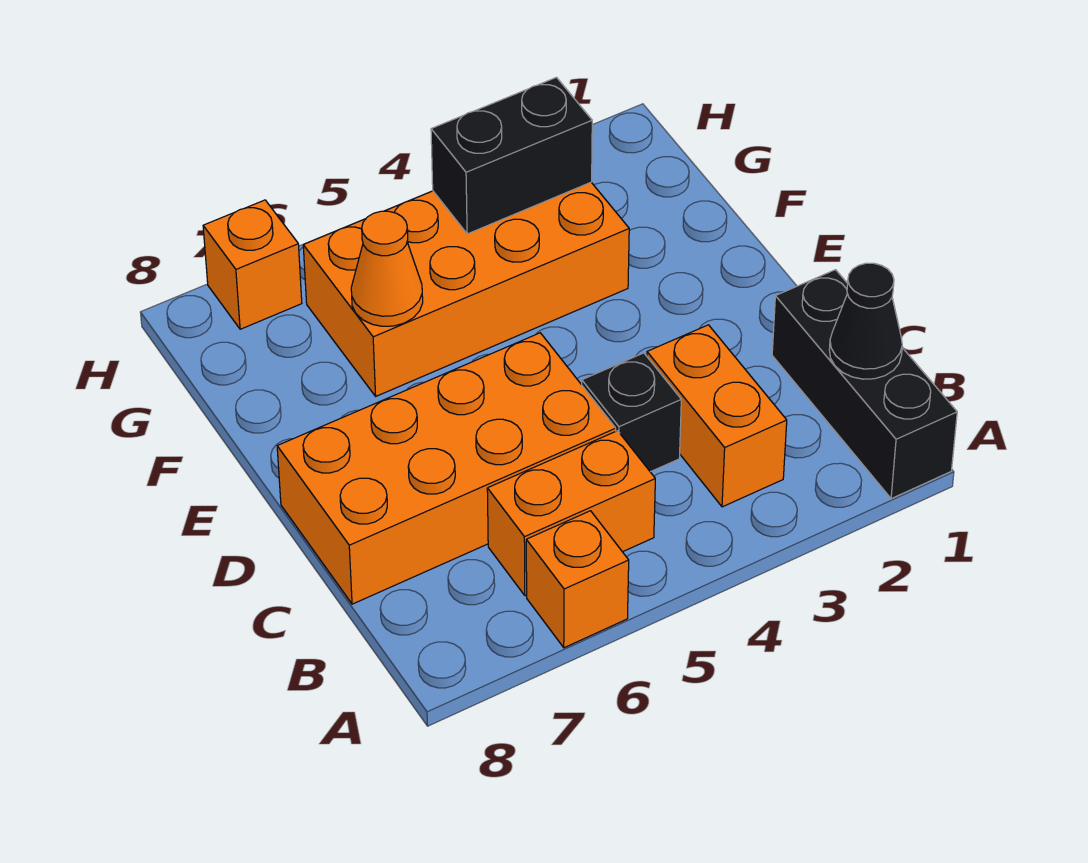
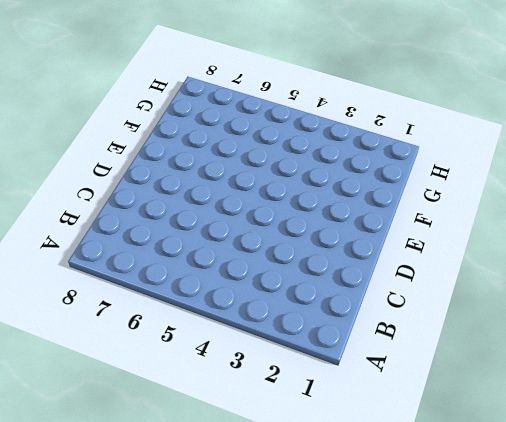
none -> black brick A1:C1 level 1
none -> orange brick A6 level 1

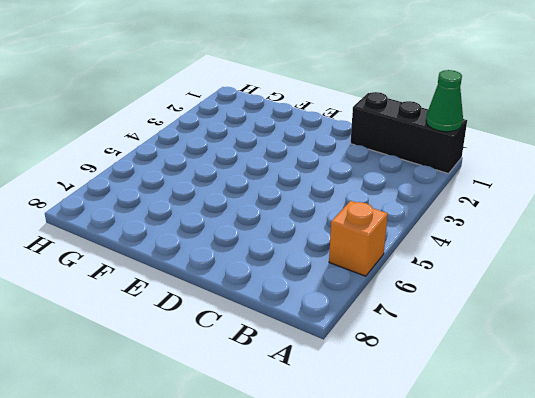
green cone A1 level 2 -> none
none -> orange brick B3:C3 level 1
none -> orange brick B5:B6 level 1

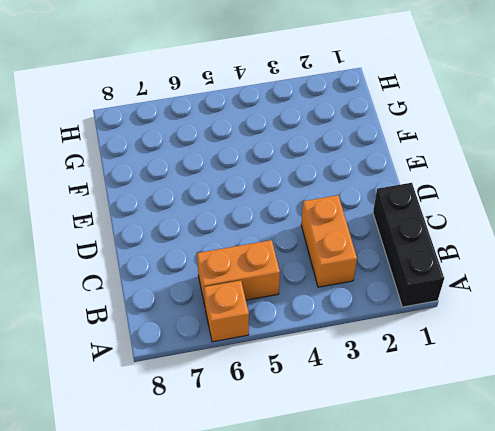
none -> black brick C4 level 1
none -> orange brick C5:D8 level 1

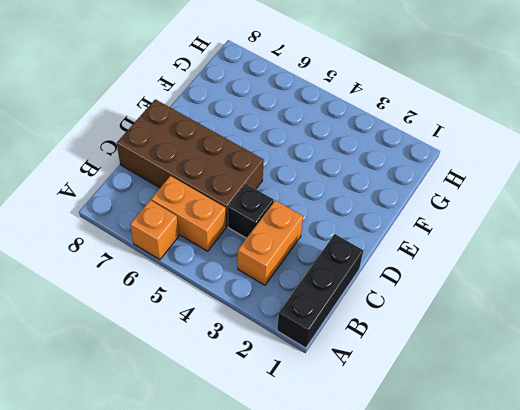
brown brick C5:D8 level 1 -> orange brick C5:D8 level 1
none -> orange brick F3:G6 level 1
none -> orange brick H7 level 1

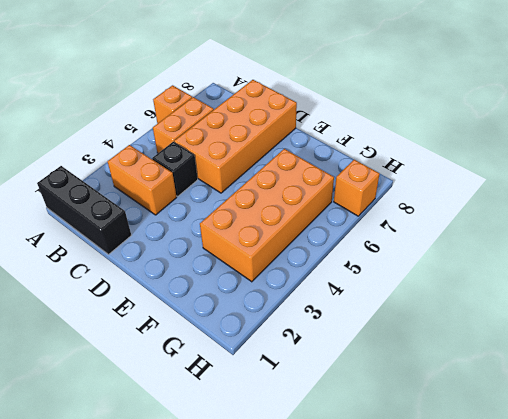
none -> black cone B1 level 2
none -> orange cone F6 level 2

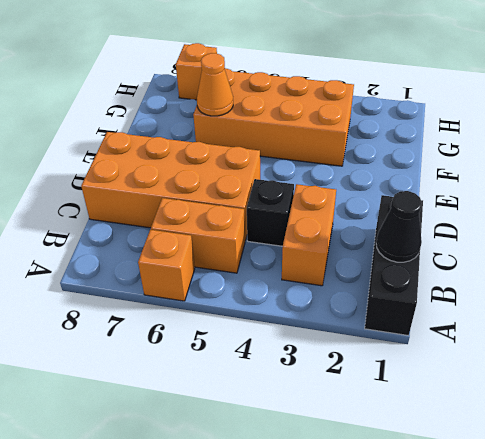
none -> black brick G3:G4 level 2

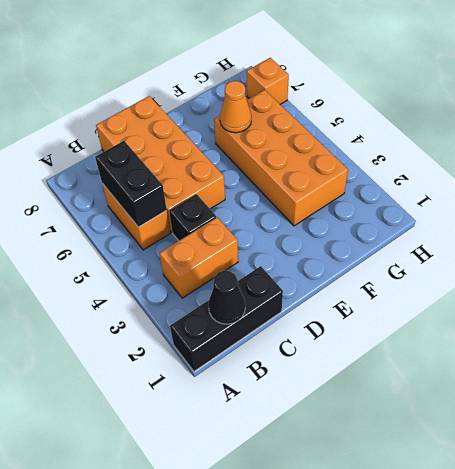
black brick B5:B6 level 2 -> black brick G3:G4 level 2
none -> orange brick A6 level 1

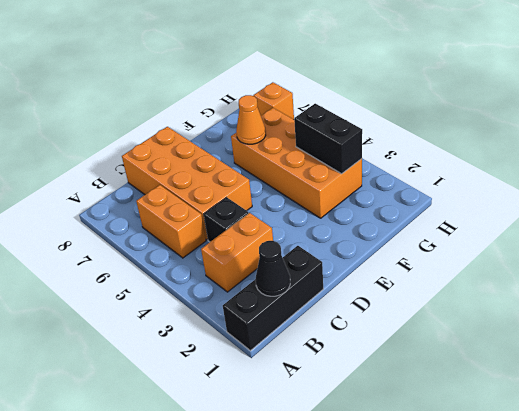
none -> orange brick A6 level 1

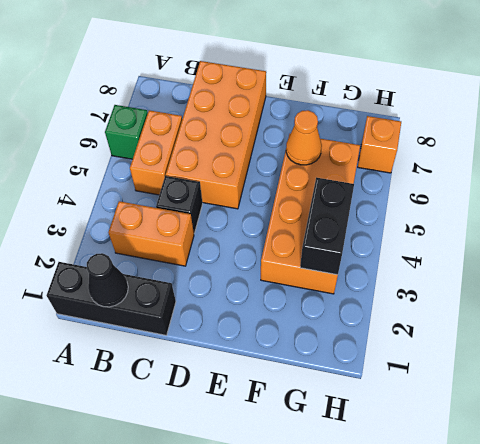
green brick A6 level 1 -> orange brick A6 level 1

